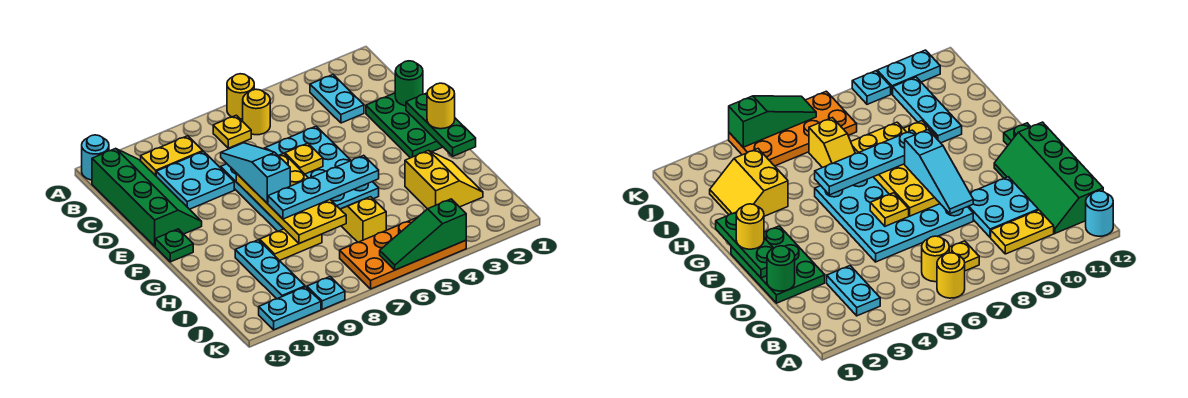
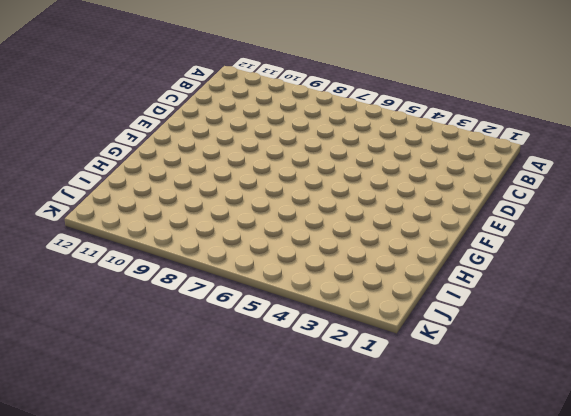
none -> yellow round brick A6 level 1
none -> cyan round brick A12 level 1
none -> cyan plate B3:C3 level 1

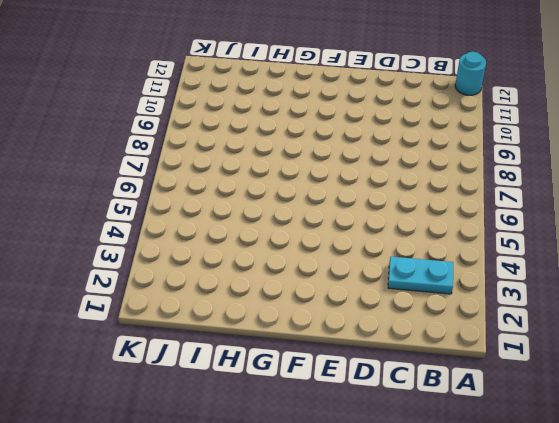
none -> yellow round brick A6 level 1
none -> yellow round brick B6 level 1
none -> yellow plate B7 level 1

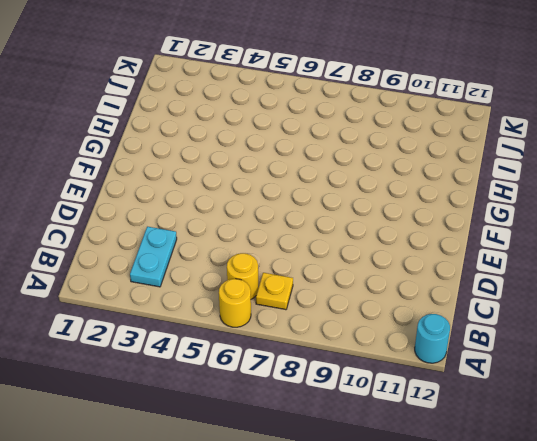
none -> yellow plate B9:B10 level 1
none -> green slope B11:E12 level 1 top 12
none -> cyan plate C9:D10 level 1

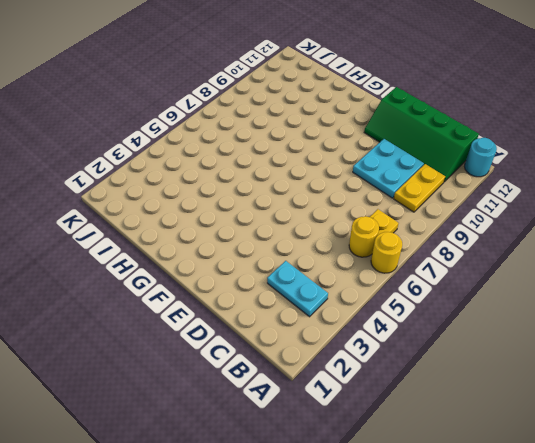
none -> green plate D1:F2 level 1
none -> cyan plate D5:G8 level 1
none -> green plate F12 level 1

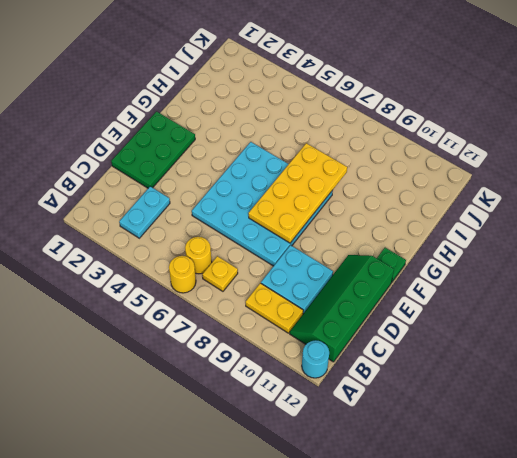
none -> yellow slope H2:I3 level 1 top 3
none -> yellow slope H6:I6 level 1 top I
none -> yellow plate H8:H9 level 1

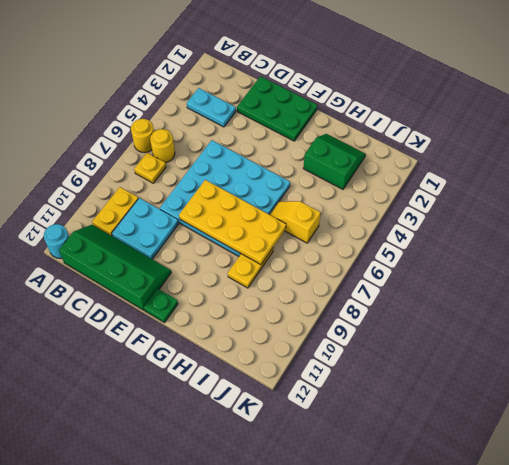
green slope H2:I3 level 1 top 3 -> yellow slope H2:I3 level 1 top 3
none -> cyan plate H10:J10 level 1
none -> orange plate J4:K7 level 1
none -> cyan plate K9 level 1

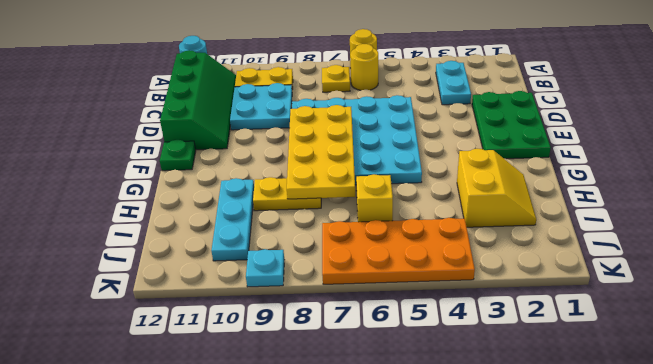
none -> cyan plate K10:K11 level 1
none -> green round brick D1 level 2
none -> green plate E1:G1 level 2

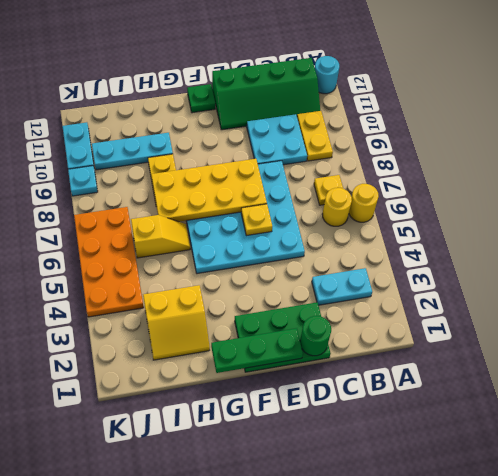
none -> green slope K4:K6 level 2 top 4
none -> cyan slope D8:F8 level 3 top F
none -> yellow round brick F1 level 3

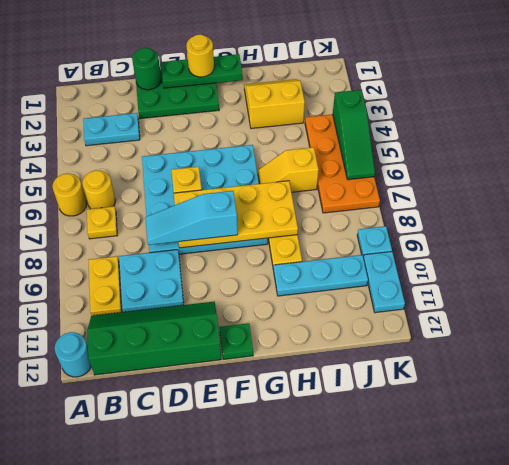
none -> cyan plate G5:G8 level 3

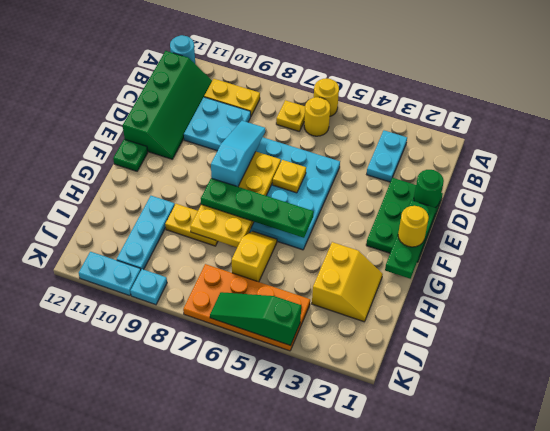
green plate G5:G8 level 3 -> cyan plate G5:G8 level 3

